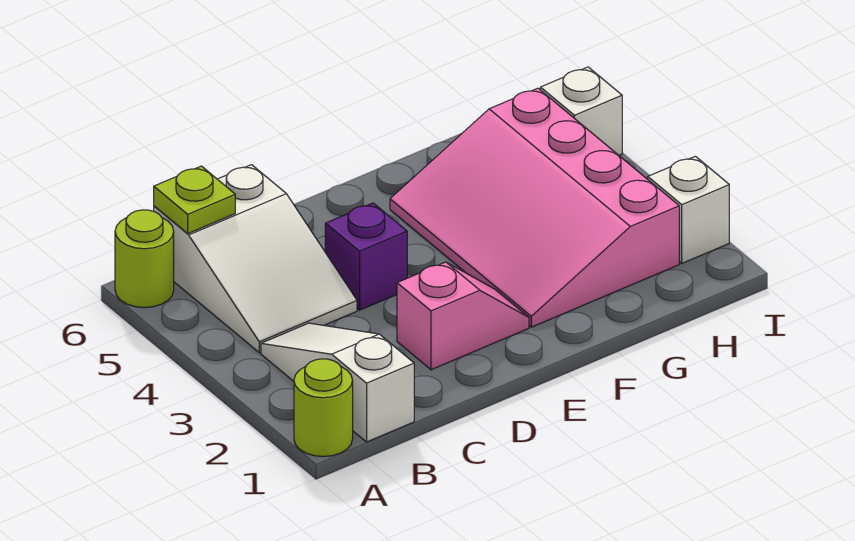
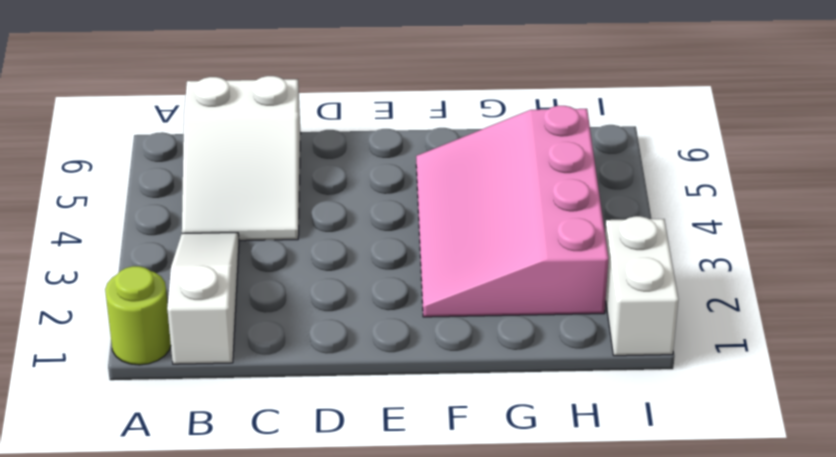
white brick I1:I2 level 1 -> white brick I2 level 1
none -> lime round brick A6 level 1
none -> pink slope D2:E2 level 1 top D

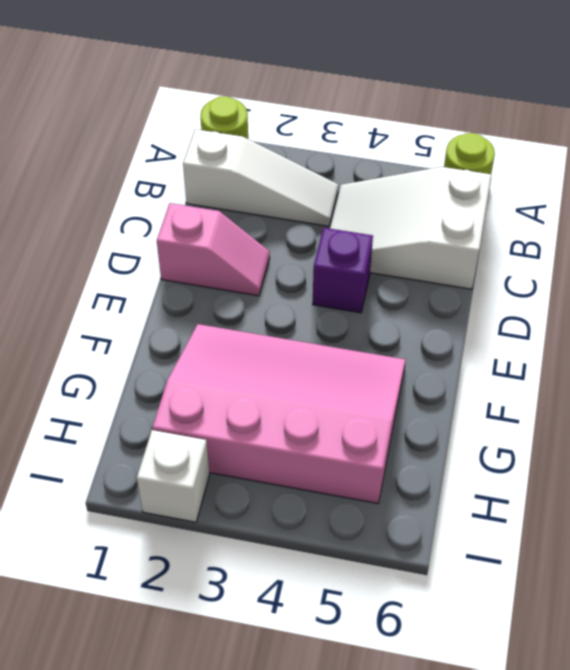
pink slope D1:D2 level 1 top 1 -> pink slope D2:E2 level 1 top D
none -> white brick I5 level 1
none -> lime plate B6 level 2

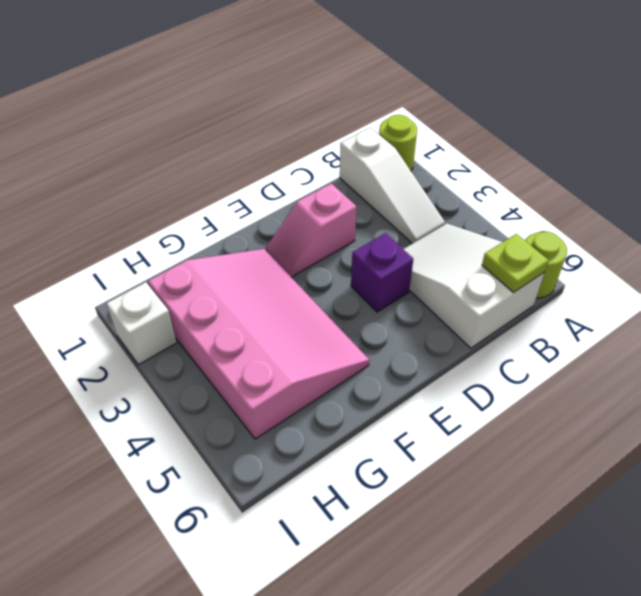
none -> white brick I5 level 1

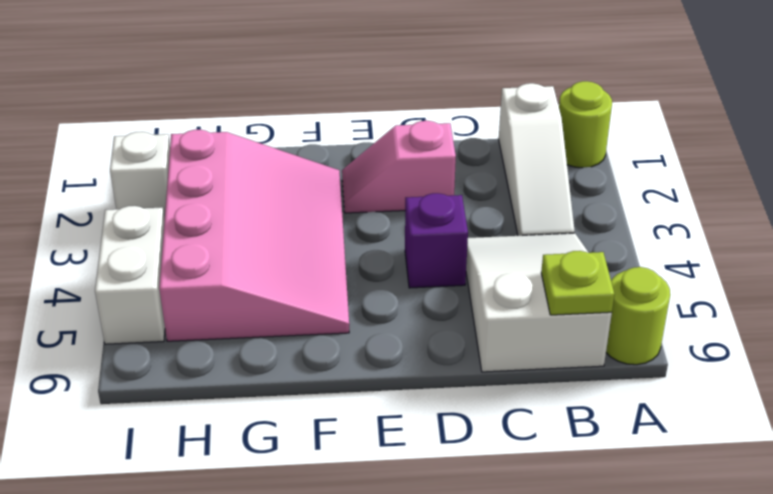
white brick I4:I5 level 1 -> white brick I5 level 1

